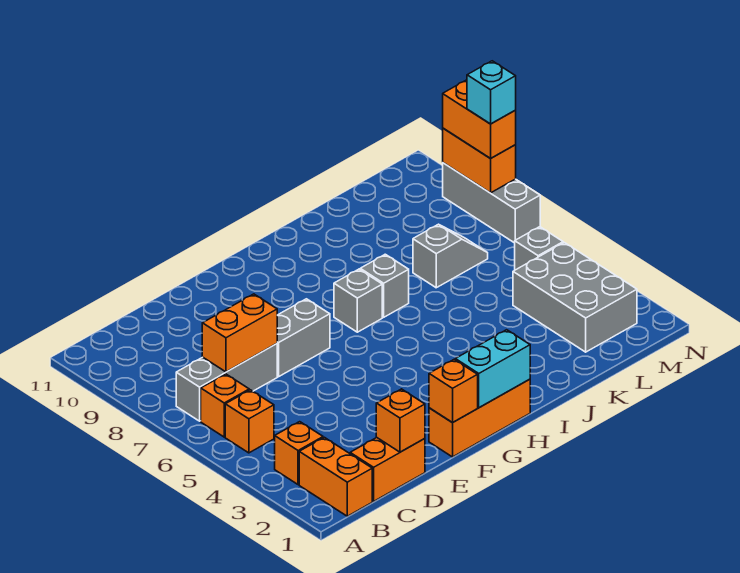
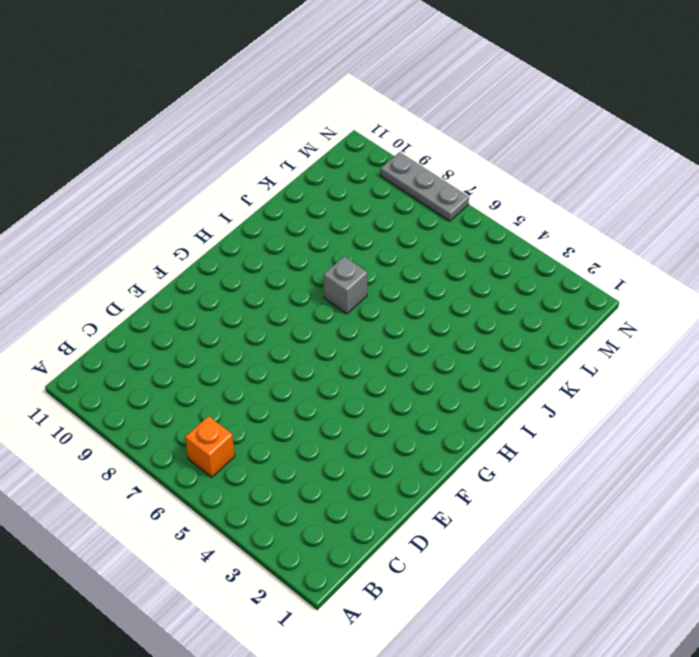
grey plate N7:N9 level 1 -> grey brick N7:N9 level 1
none -> orange brick B1:B2 level 1
none -> orange brick B3 level 1
none -> orange brick B5 level 1

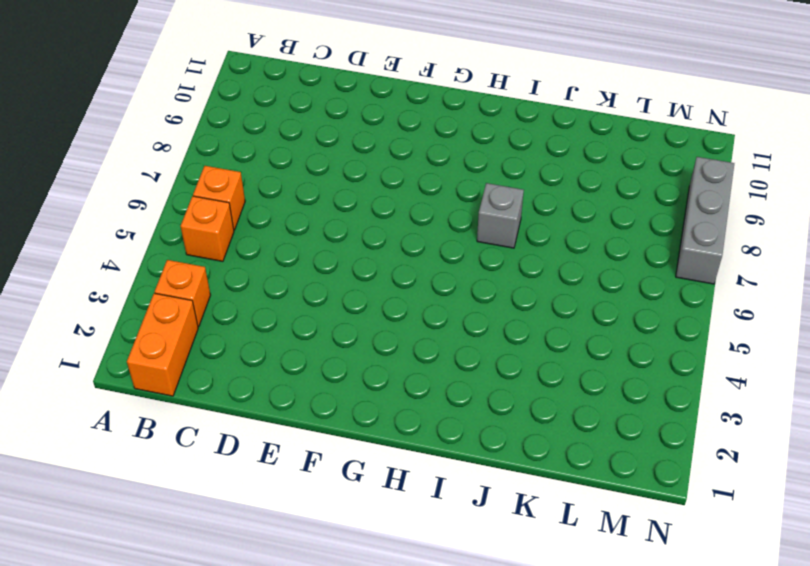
none -> grey brick B7:D7 level 1
none -> orange brick C1:D1 level 1
none -> grey brick E7:F7 level 1

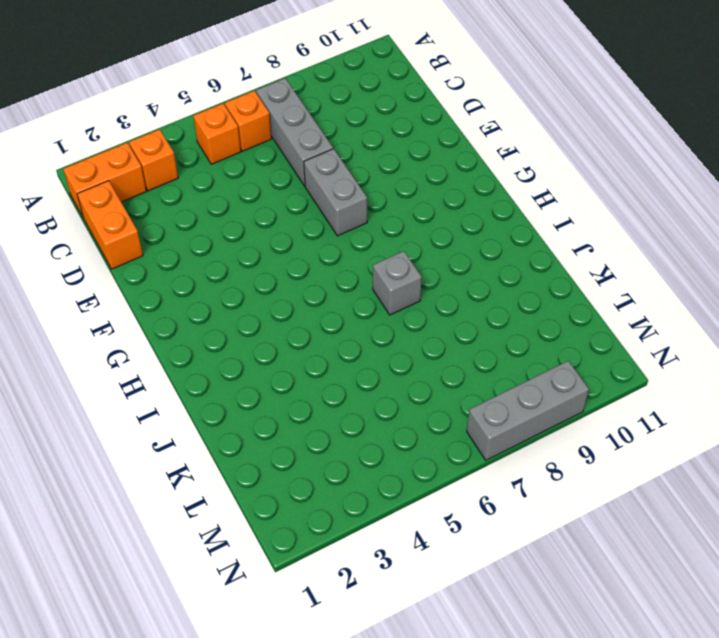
none -> orange brick F1:H1 level 1
none -> grey brick H7 level 1
none -> grey slope K7:L7 level 1 top K

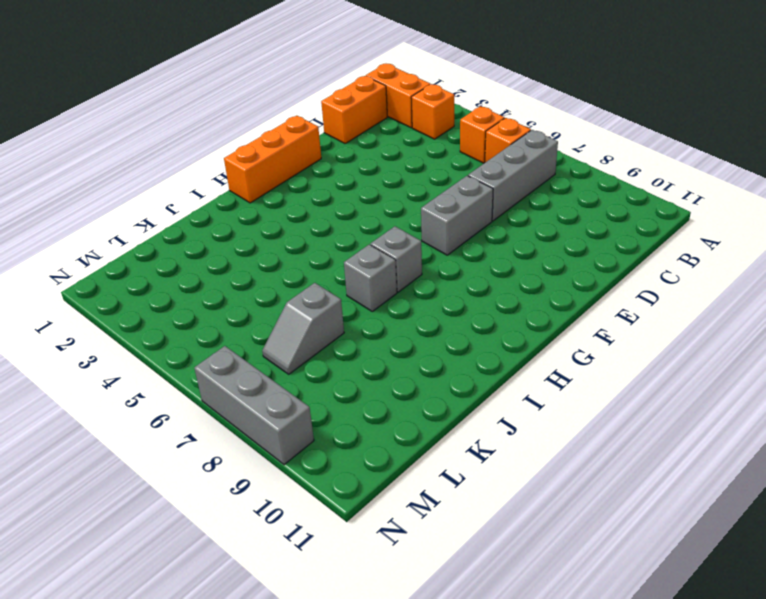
none -> grey brick L2:M4 level 1
none -> grey brick M5 level 1
none -> orange brick C7:D7 level 2

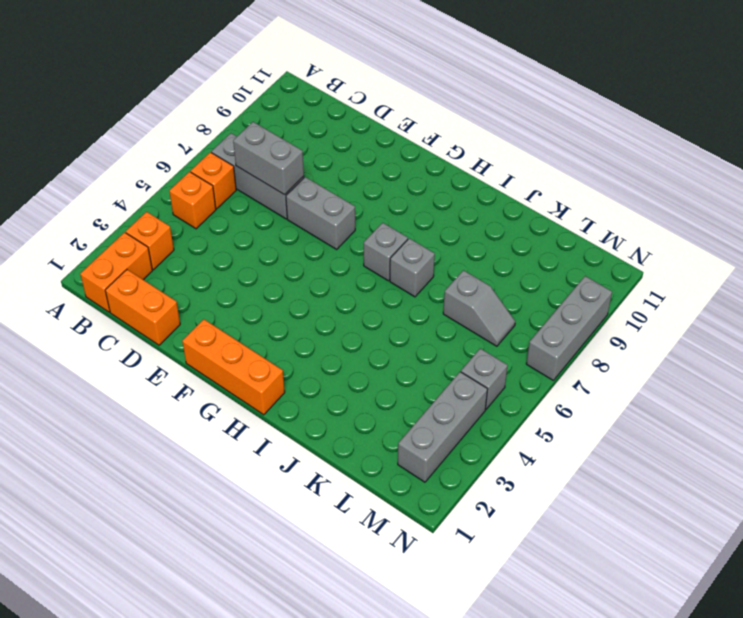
grey brick C7:D7 level 2 -> orange brick C7:D7 level 2
grey brick M2:M4 level 1 -> grey brick L2:M4 level 1
none -> orange brick D1 level 2
none -> orange brick F1 level 2
none -> cyan brick G1:H1 level 2

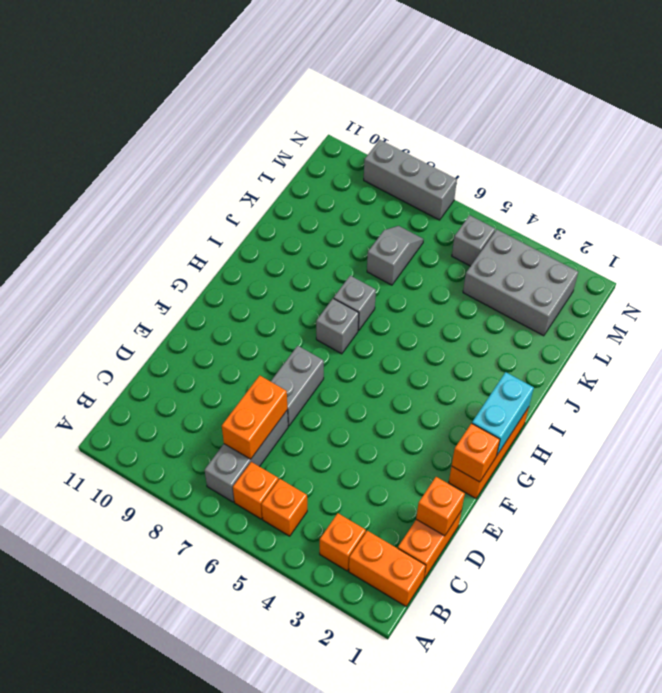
none -> orange brick N8:N9 level 2
none -> orange brick N8:N9 level 3
none -> cyan brick N8 level 4

